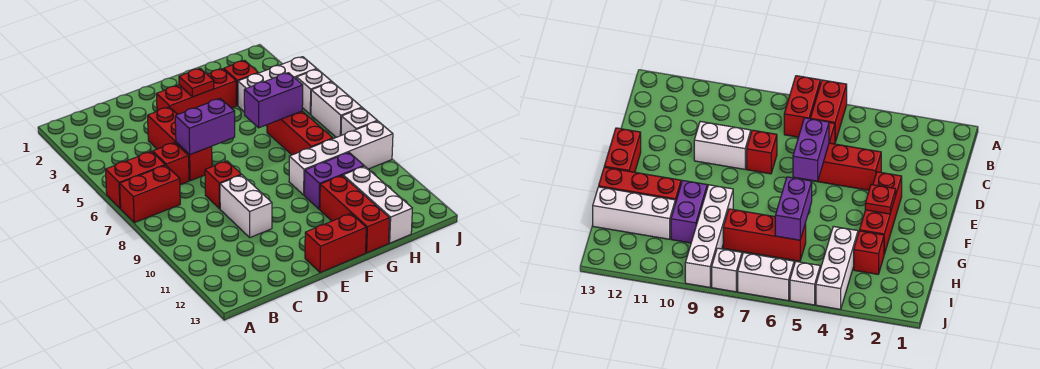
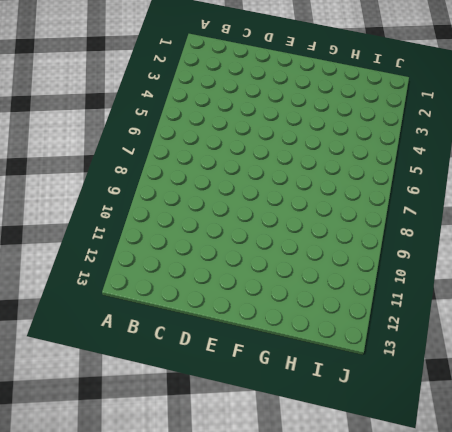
none -> red brick A6:B6 level 1
none -> red brick A7:B7 level 1
none -> red brick C6 level 1

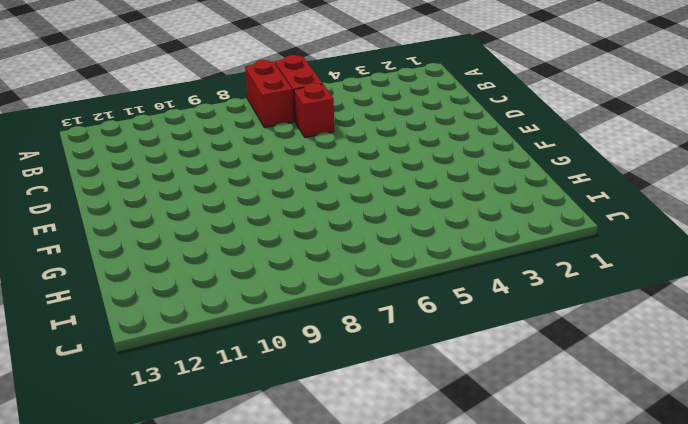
none -> red brick D4:D6 level 1
none -> red brick D8 level 1
none -> white brick D9:D10 level 1

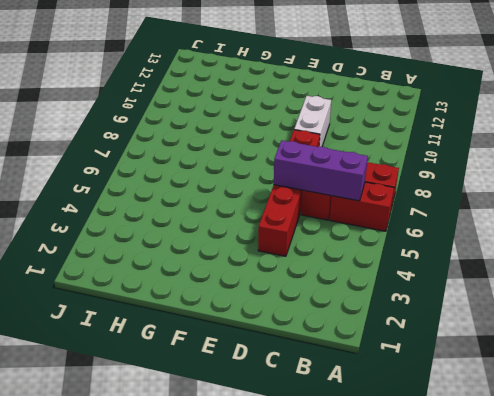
purple brick B6:D6 level 2 -> purple brick D6:E6 level 2
none -> red brick E3:G3 level 1
none -> red brick E13:F13 level 1
none -> white brick G9:J9 level 1

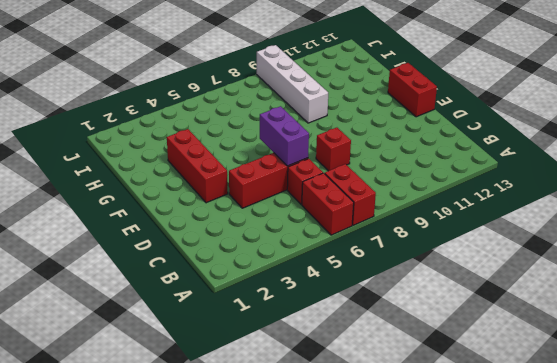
none -> white brick D9:D10 level 1
none -> purple brick G10:H10 level 1
none -> red brick G11:G13 level 1

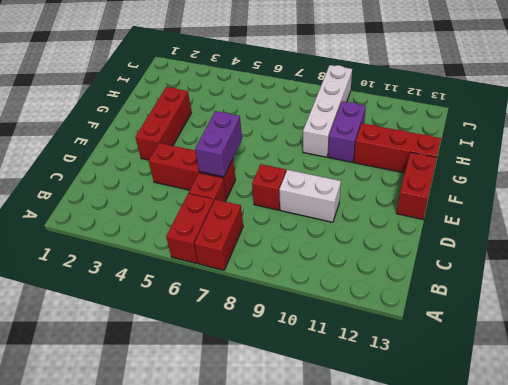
none -> red brick H3 level 1
none -> white brick H4:J4 level 1
none -> red brick H6:H8 level 1

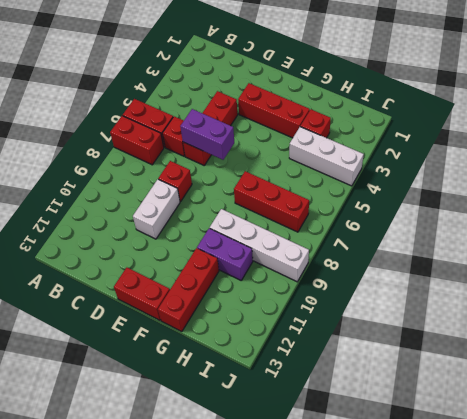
red brick G7:I7 level 1 -> red brick H6:H8 level 1
none -> white brick H11:H13 level 1
none -> white brick J5 level 1
none -> white brick J6:J7 level 1

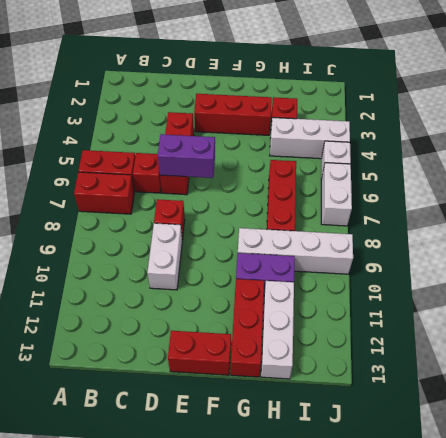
none -> white brick J8 level 1
none -> red plate F3 level 2
none -> purple brick G6:H6 level 2

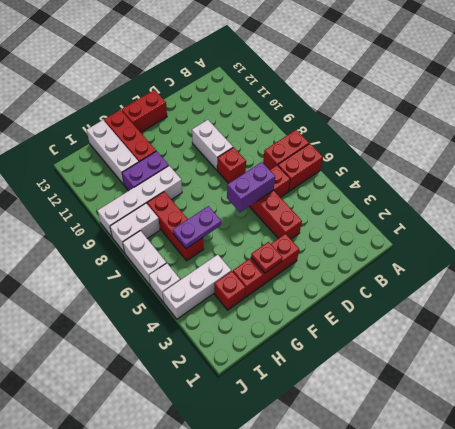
purple plate G6:H6 level 2 -> purple brick G6:H6 level 2
white brick I8:J8 level 1 -> white brick J8 level 1

